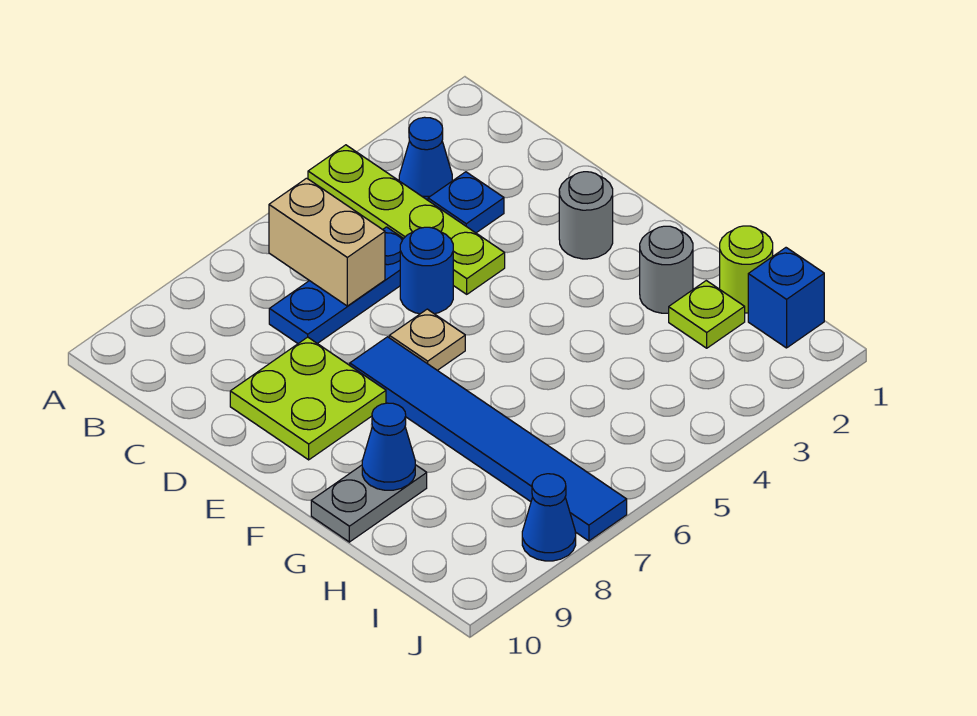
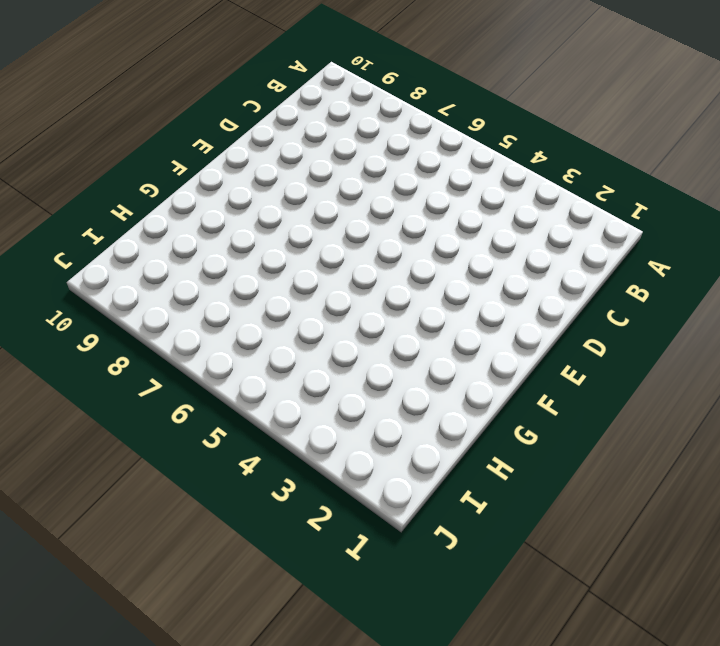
none -> lime plate A4:D4 level 1
none -> blue cone B3 level 1
none -> blue plate C3 level 1

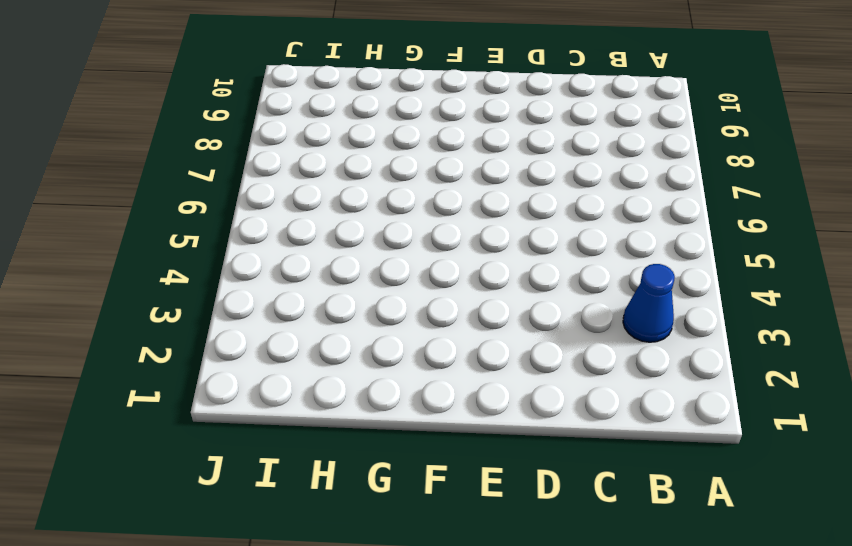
none -> lime plate A4:D4 level 1
none -> blue plate C3 level 1
none -> blue plate C5:C7 level 1

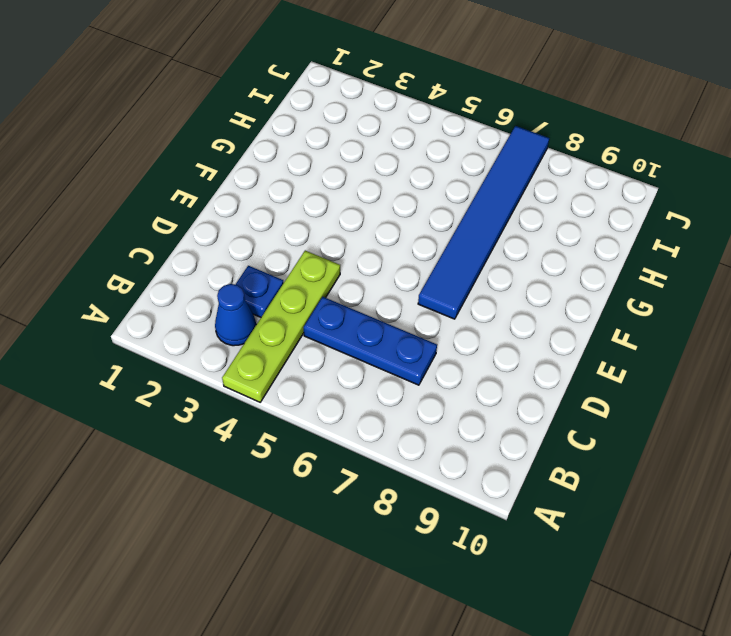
none -> blue round brick D5 level 1
none -> lime plate D8:E9 level 1
none -> grey round brick E2 level 1

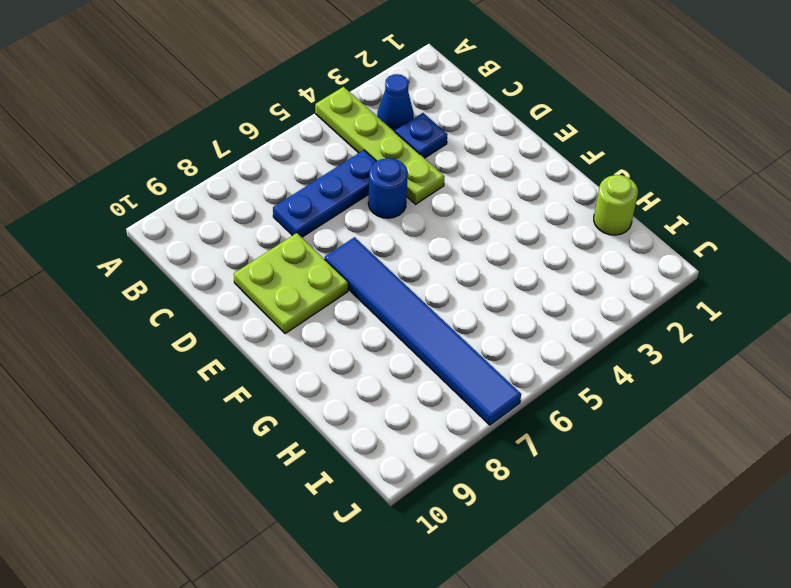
none -> grey round brick E2 level 1
none -> tan plate E6 level 1
none -> grey round brick G2 level 1

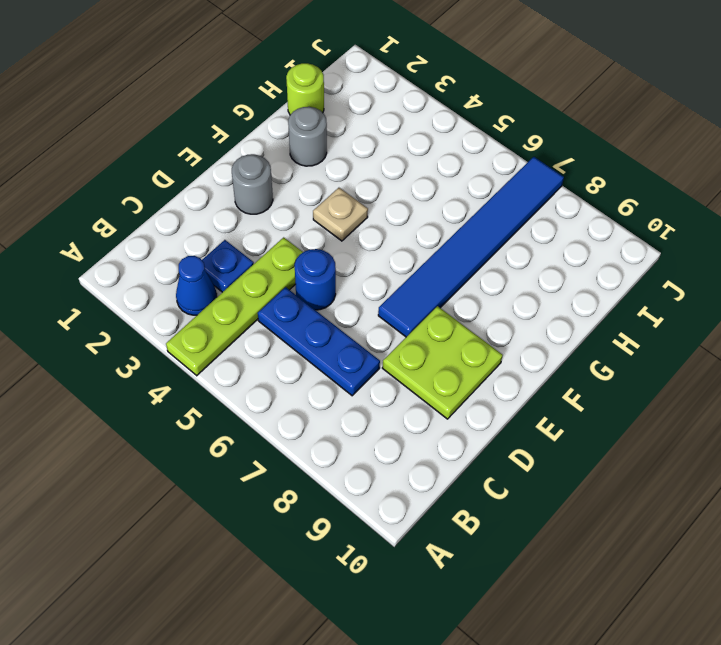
tan plate F4 level 1 -> tan plate E6 level 1
none -> grey plate G9:G10 level 1
none -> lime plate H2 level 1
none -> blue brick I1 level 1

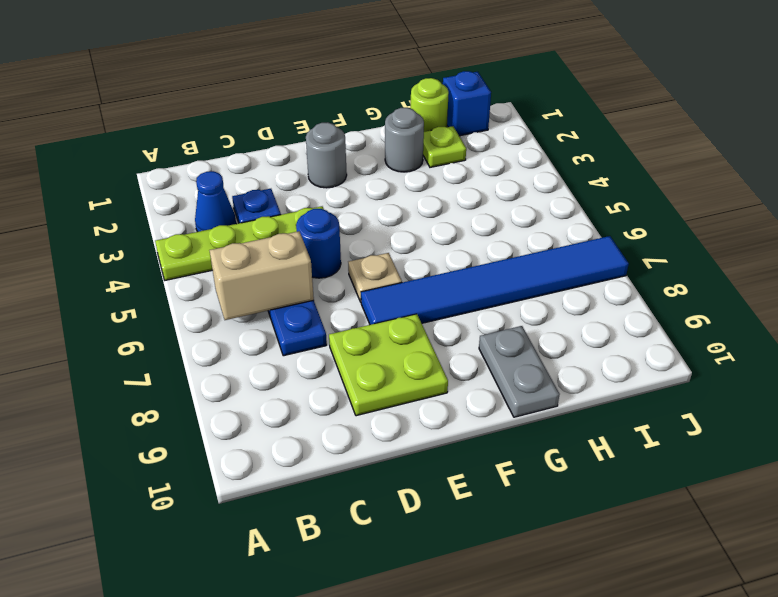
none -> blue cone J8 level 1
none -> blue cone G9 level 2

